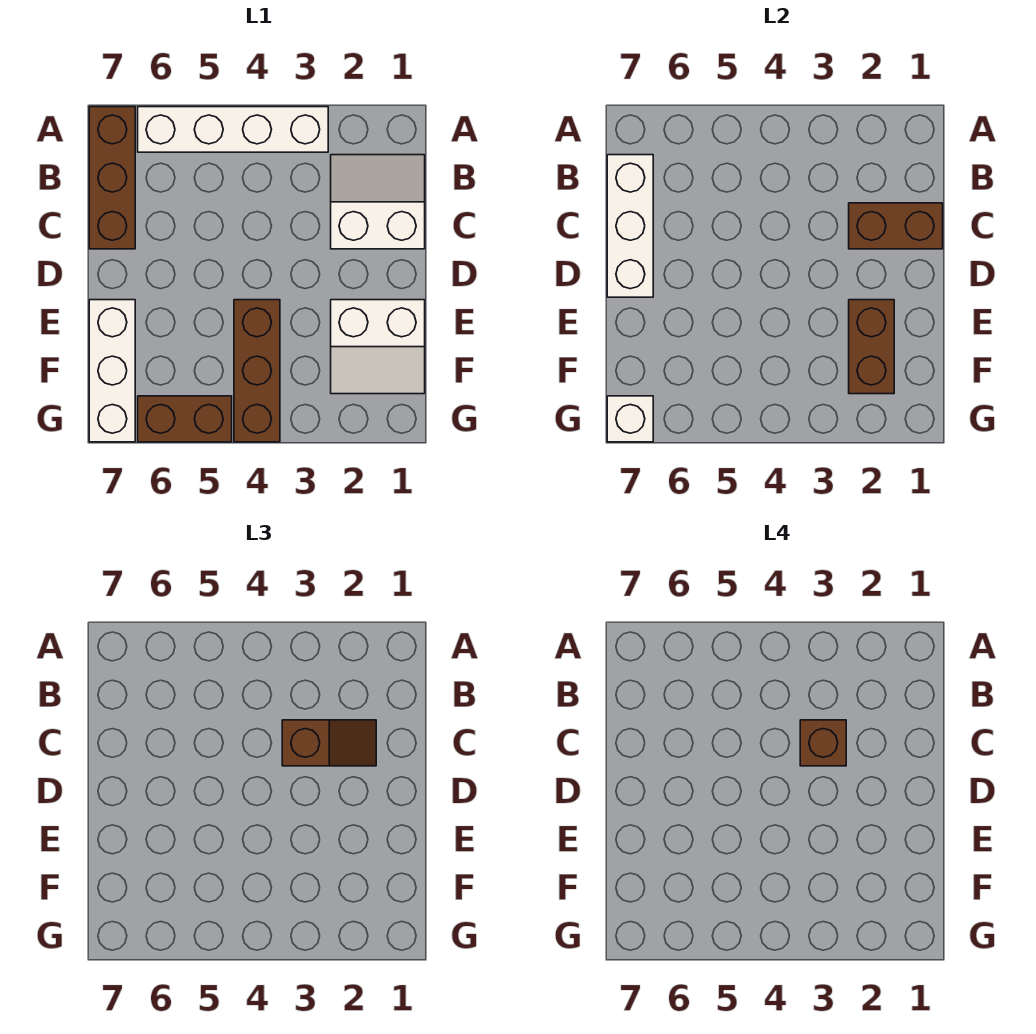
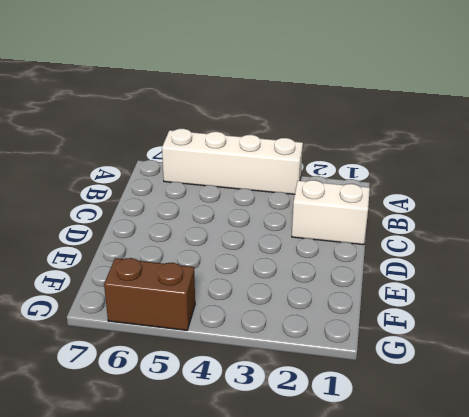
none -> brown brick A7:C7 level 1
none -> white slope E1:F2 level 1 top E
none -> brown brick E4:G4 level 1

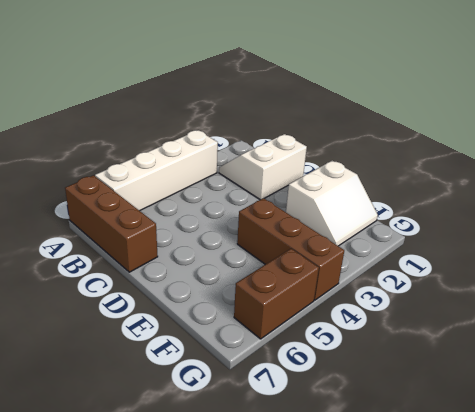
none -> white brick E7:G7 level 1
none -> white brick B7:D7 level 2
none -> brown brick C1:C2 level 2

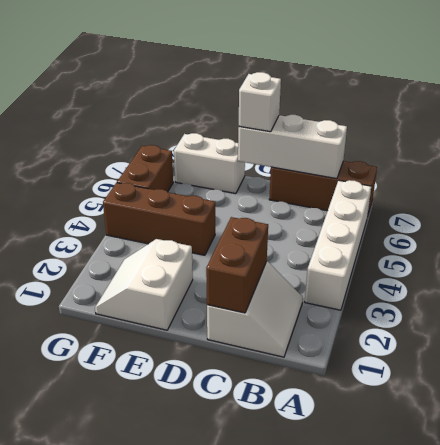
white brick D7 level 3 -> white brick G7 level 2
white brick E7:F7 level 1 -> white brick E7:G7 level 1
none -> brown brick E2:F2 level 2
none -> brown slope C2:C3 level 3 top 3
none -> brown brick C3 level 4

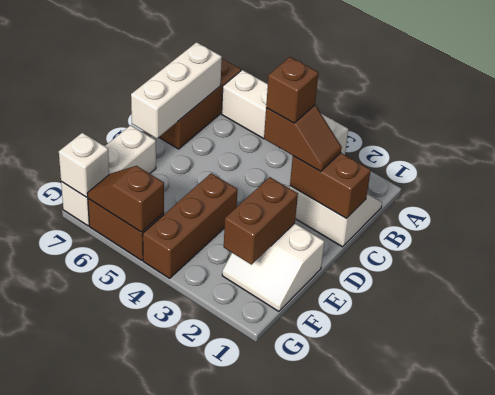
brown slope G5:G6 level 2 top 5 -> none

